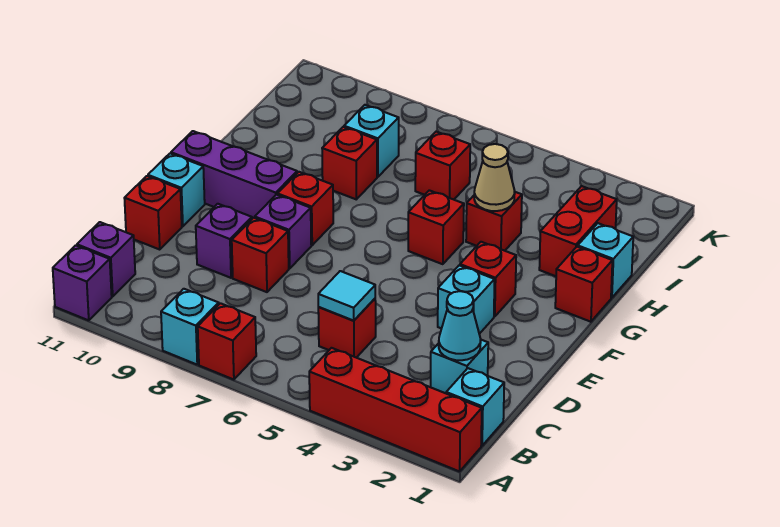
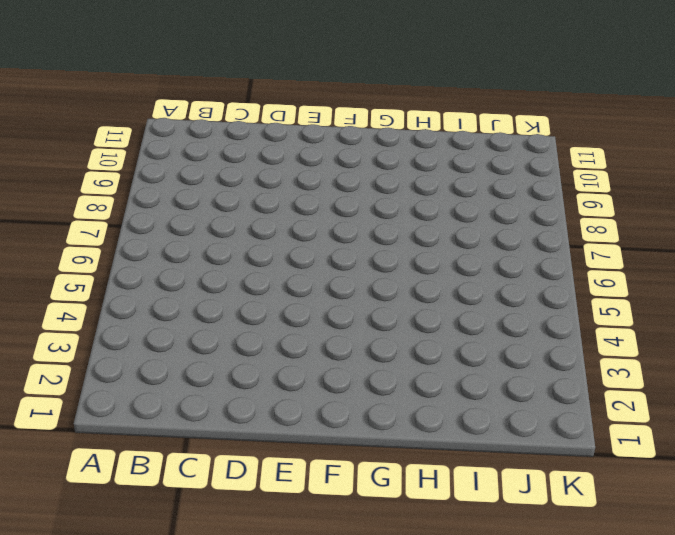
none -> red brick A1:A4 level 1
none -> red brick A7 level 1
none -> cyan brick A8 level 1

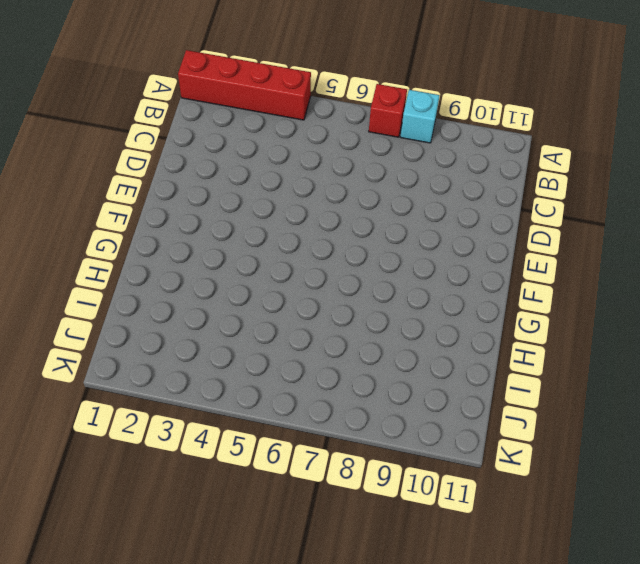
none -> purple brick A11 level 1
none -> cyan brick B1 level 1
none -> purple brick B11 level 1

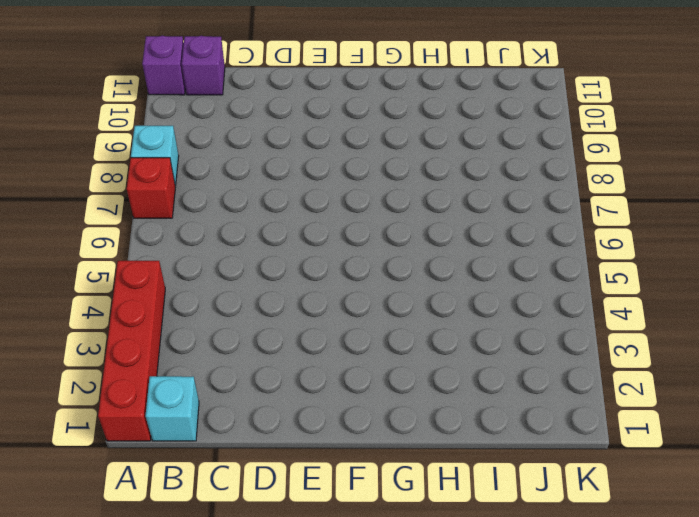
none -> cyan brick C2 level 1
none -> red brick C5 level 1
none -> red brick D8 level 1

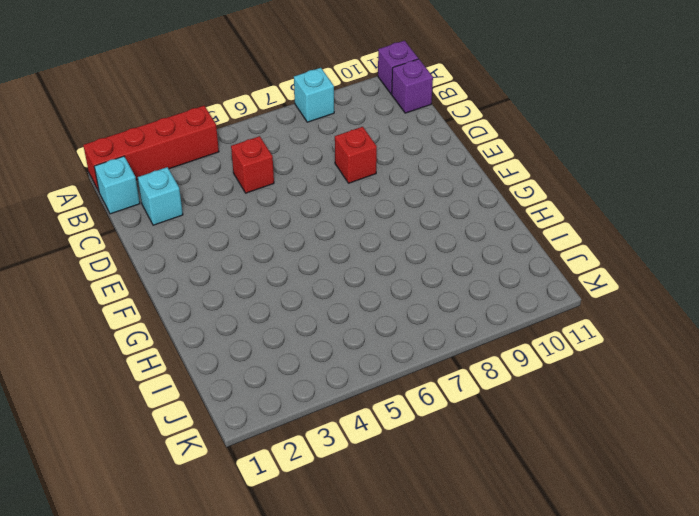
none -> red brick A7 level 1
none -> purple brick D9 level 1
none -> red brick D11 level 1

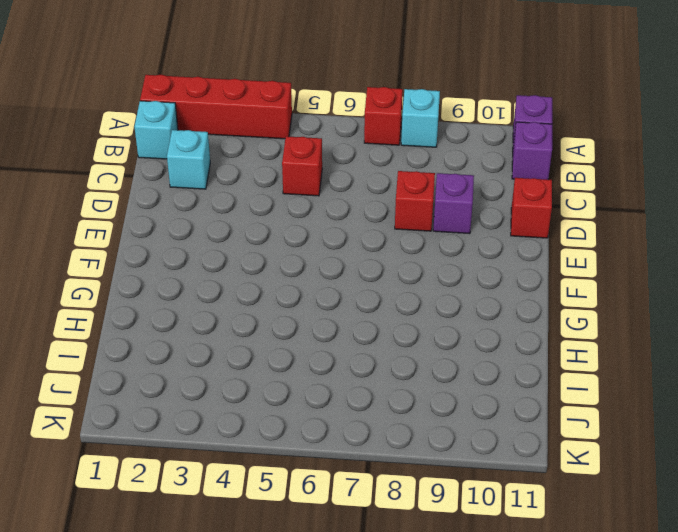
none -> cyan brick E3 level 1
none -> purple brick E8 level 1
none -> cyan brick E11 level 1

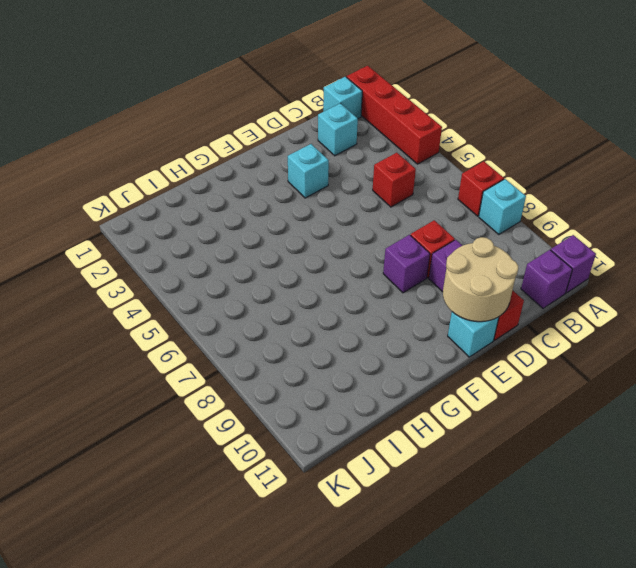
tan round brick D10:E11 level 2 -> none
none -> red brick F3 level 1
none -> red brick F8 level 1
none -> purple brick F9:F11 level 1

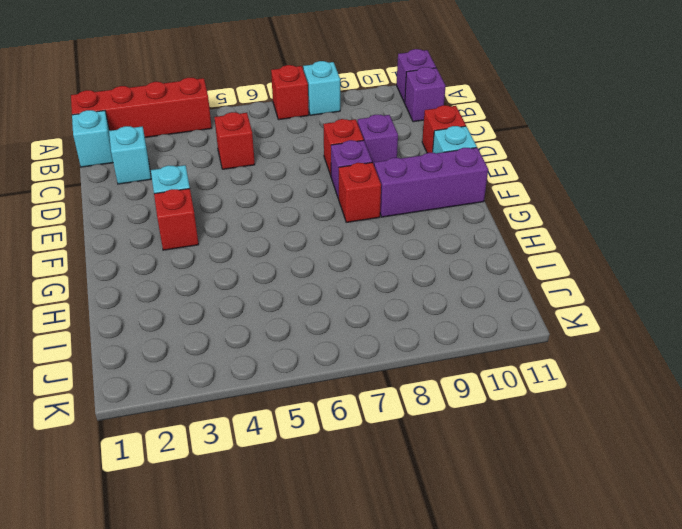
none -> red brick G1 level 1
none -> red brick G5 level 1
none -> cyan brick H1 level 1

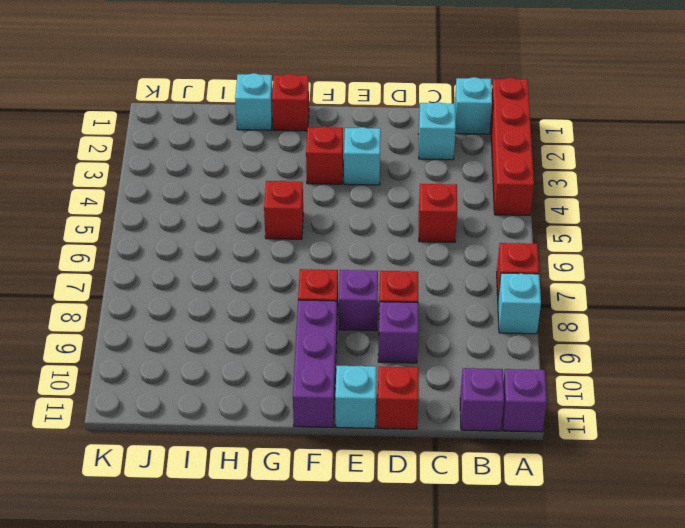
none -> red brick H2:I2 level 1
none -> red brick H4 level 1
none -> red brick H8 level 1

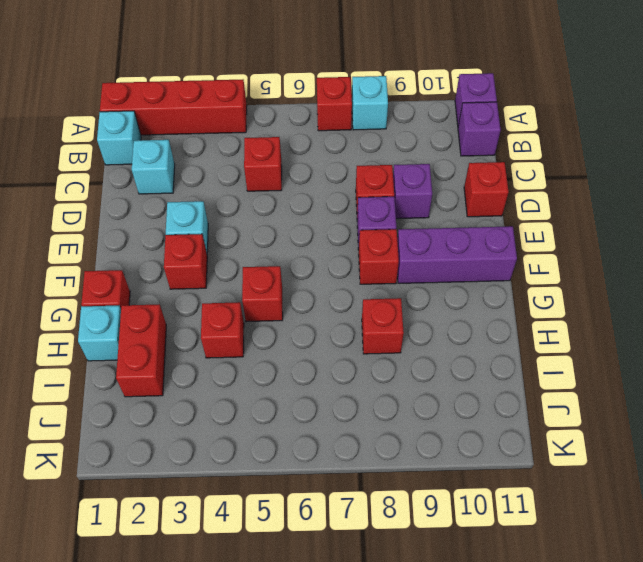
none -> cyan brick E11 level 1
none -> red brick I6 level 1
none -> cyan brick I8 level 1

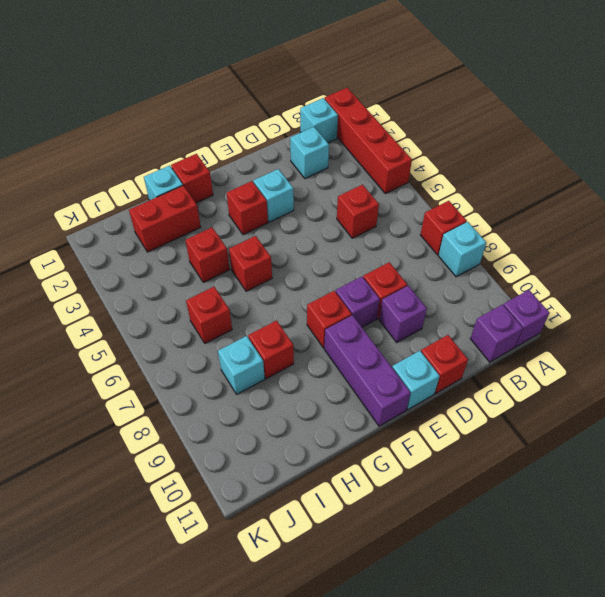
none -> cyan cone C2 level 2
none -> cyan tile C5 level 2
none -> tan cone H4 level 2

